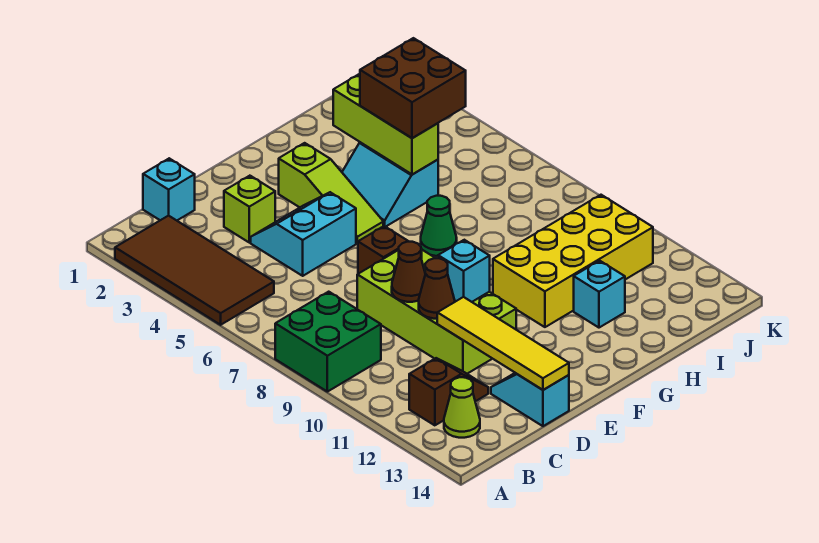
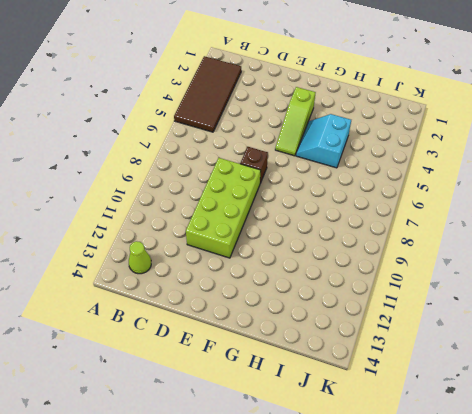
none -> green brick A8:B9 level 1
none -> brown slope B12:C12 level 1 top B
none -> cyan brick C1 level 1

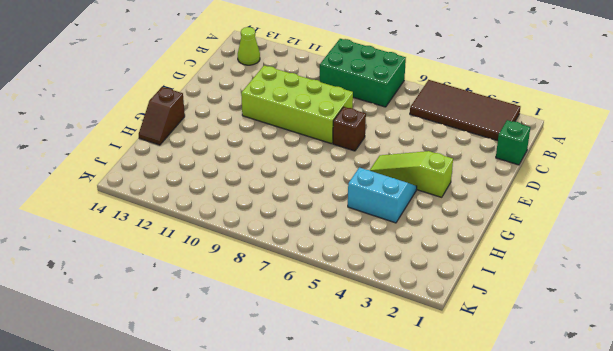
green brick A7:B9 level 1 -> green brick A8:B9 level 1
green brick C1 level 1 -> cyan brick C1 level 1
brown slope G14:H14 level 1 top G -> brown slope B12:C12 level 1 top B
none -> lime brick D3 level 1
none -> cyan slope D4:E5 level 1 top 5
none -> cyan slope D13:D14 level 1 top 14

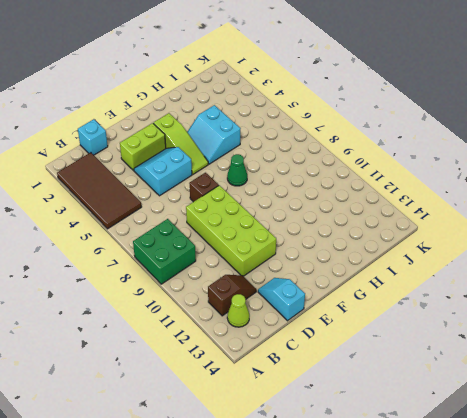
lime brick D3:E3 level 1 -> lime brick D3 level 1
none -> yellow brick G10:J11 level 1
none -> cyan brick H12 level 1
none -> brown cone D9 level 2

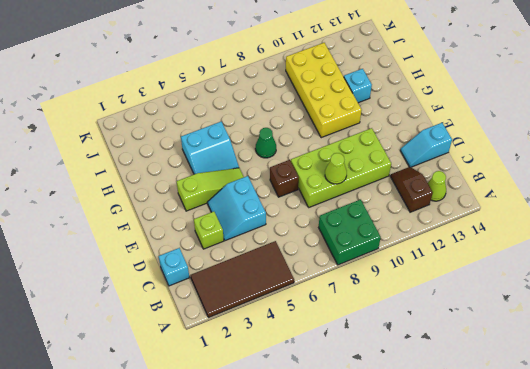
lime cone D9 level 2 -> brown cone D9 level 2
none -> brown cone D10 level 2
none -> yellow tile D11:D14 level 2
none -> cyan brick E10 level 2

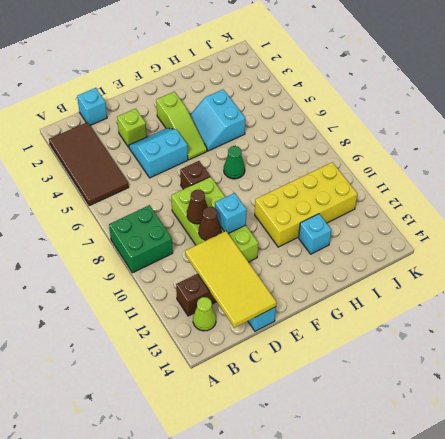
yellow tile C11:D14 level 2 -> yellow tile D11:D14 level 2
none -> lime brick H3:H5 level 2
none -> brown brick H4:I5 level 3

